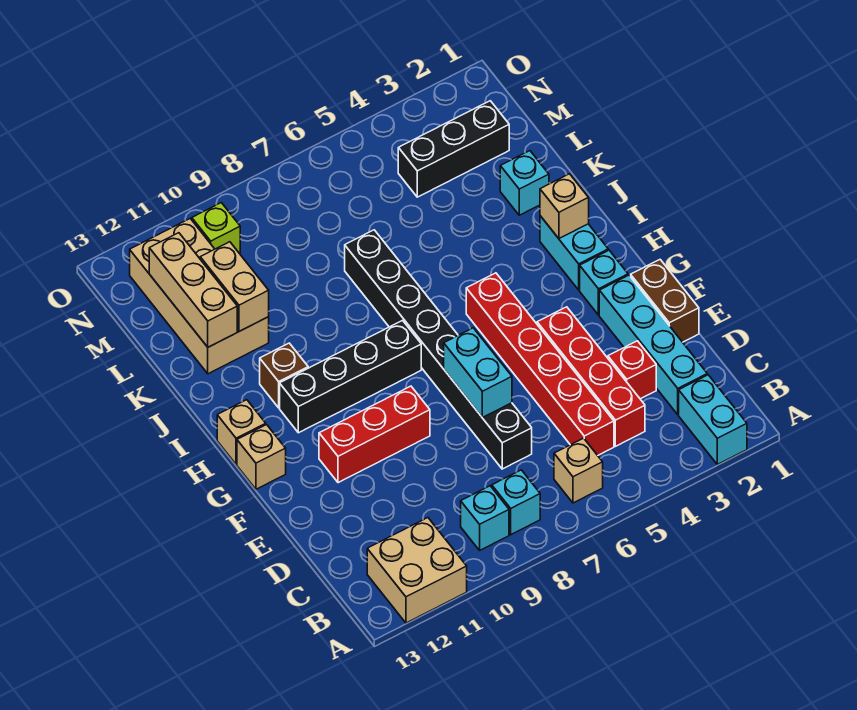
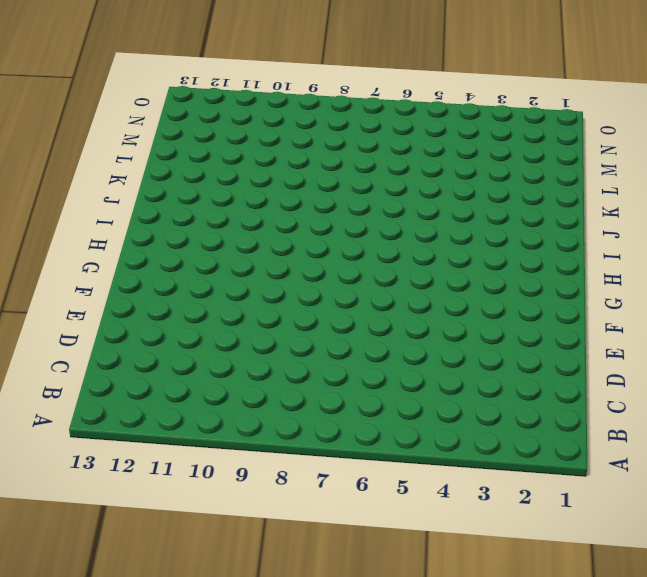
none -> cyan brick A2:B2 level 1
none -> tan brick A11:B12 level 1
none -> tan brick B6 level 1

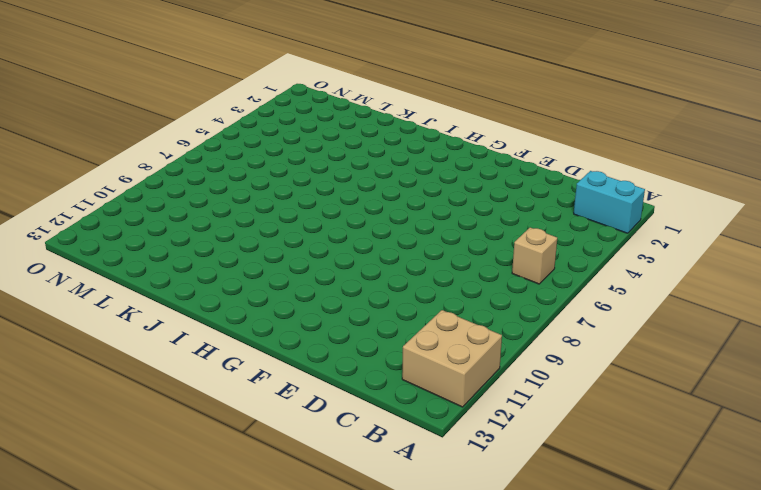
none -> cyan brick B8 level 1
none -> cyan brick B9 level 1
none -> cyan brick C2:F2 level 1

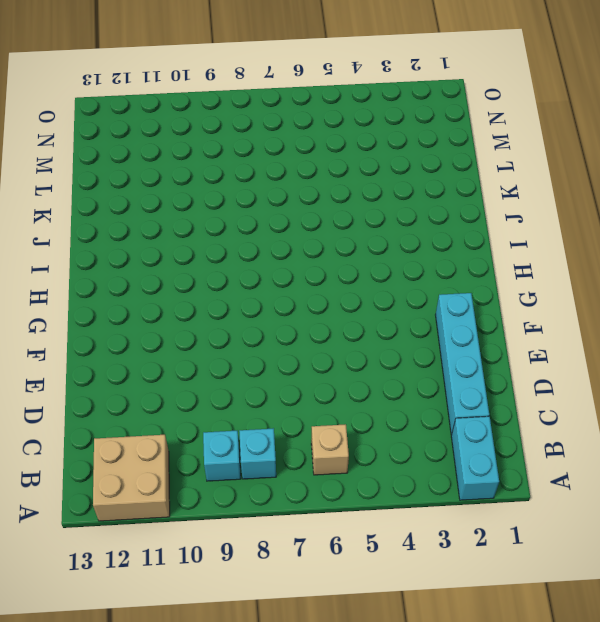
none -> red brick C4:F4 level 1
none -> red brick C5:H5 level 1
none -> red brick D3 level 1

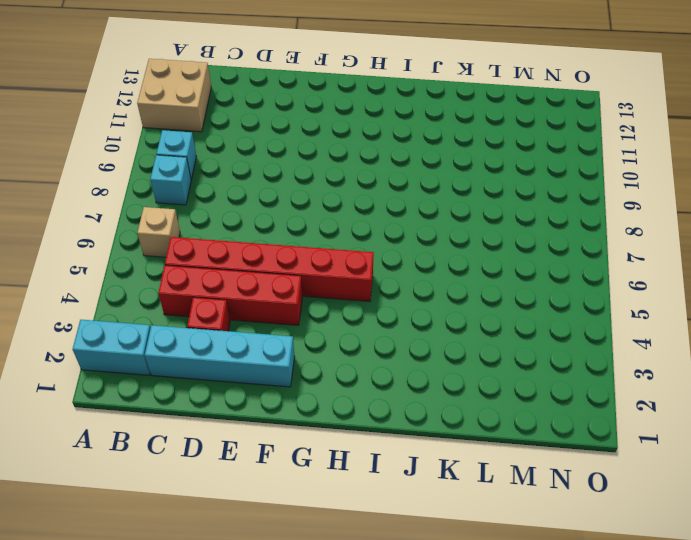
none -> black brick D7:K7 level 1
none -> brown brick E1:F1 level 1
none -> red brick F9:F11 level 1

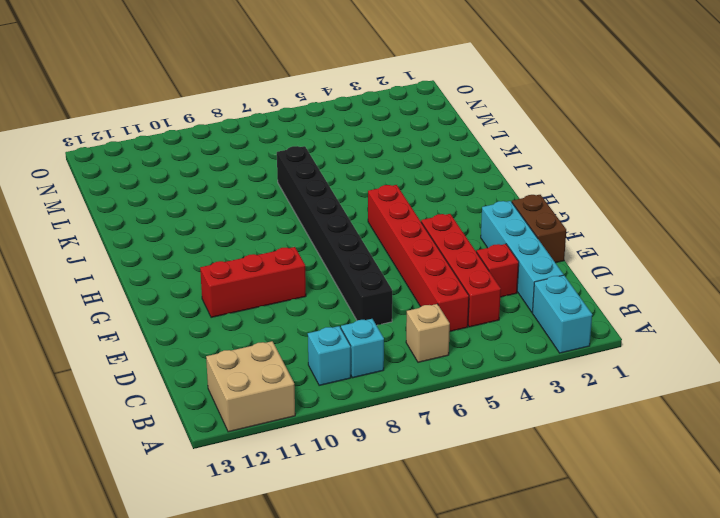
none -> cyan brick G2 level 1
none -> tan brick G13 level 1
none -> cyan brick H2:I2 level 1

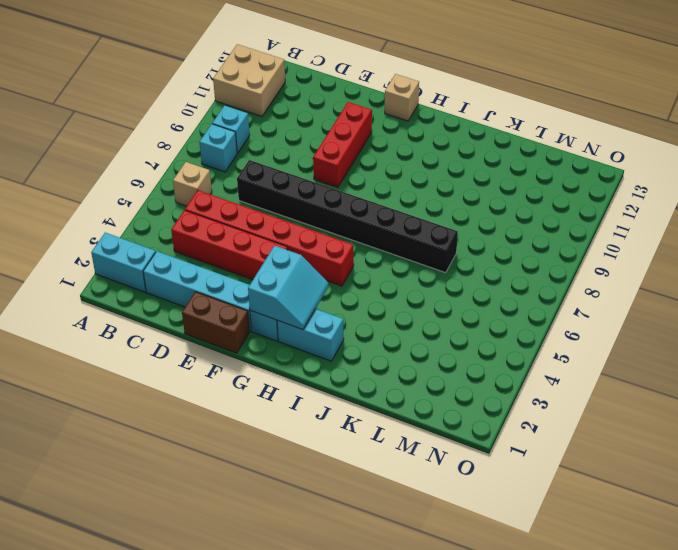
cyan slope G2:H3 level 2 top G -> none
none -> red brick D3 level 1
none -> black brick H8:H11 level 1
none -> tan brick H13 level 1

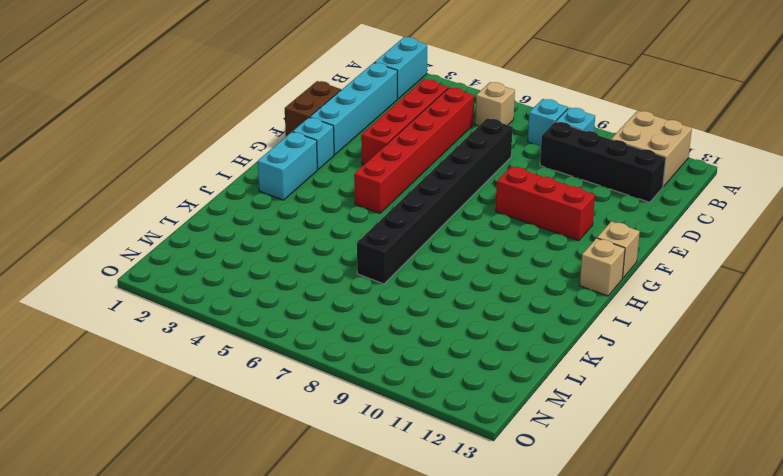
black brick C9:C12 level 1 -> black brick H8:H11 level 1
none -> red brick D3 level 1
none -> brown brick I11 level 1
none -> cyan brick K2 level 1

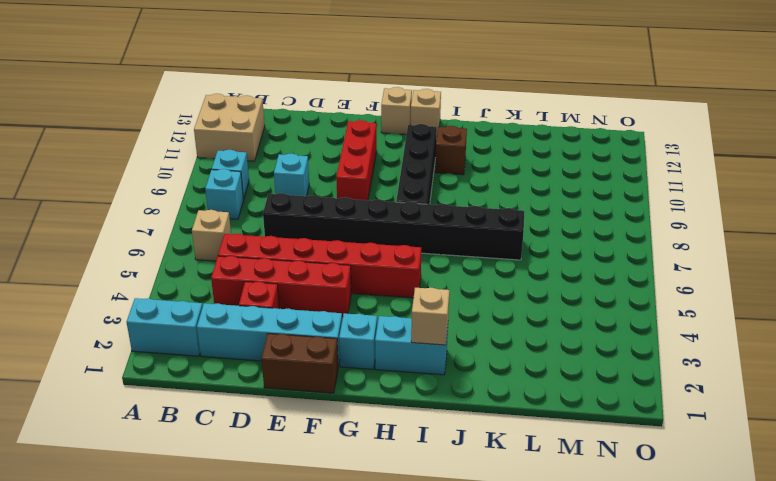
cyan brick D9 level 1 -> cyan brick K2 level 1
none -> tan brick K11:N12 level 1
none -> black brick M2:M4 level 1
none -> lime brick N10 level 1

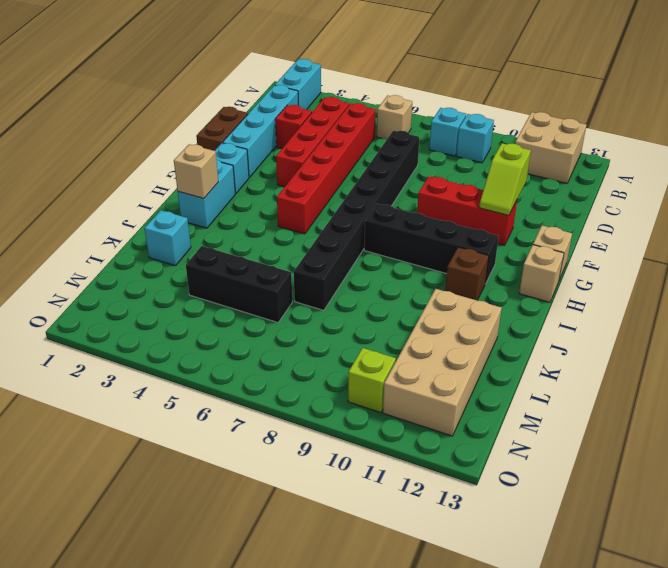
lime slope E11:F11 level 2 top E -> none
black brick L4:L6 level 1 -> black brick M2:M4 level 1
none -> cyan brick E7:F7 level 2
none -> tan brick K11:L11 level 2
none -> tan brick K12:M12 level 2

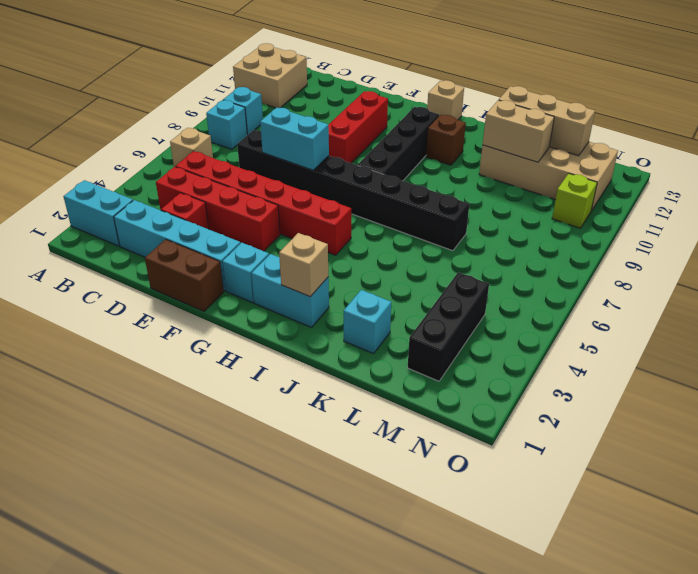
none -> tan brick G13 level 1

